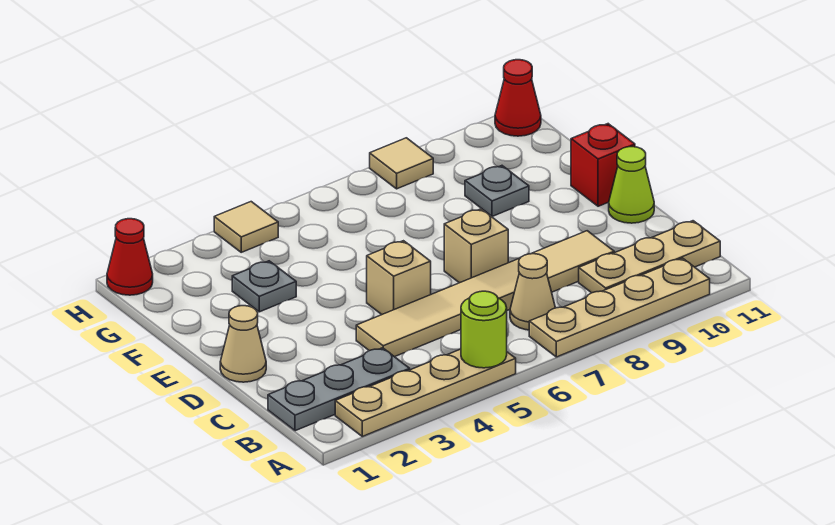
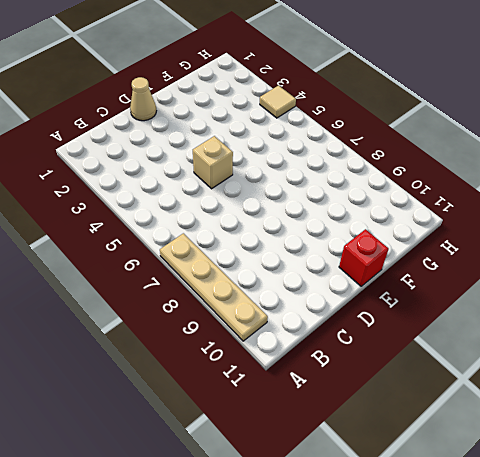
none -> tan plate A2:A5 level 1
none -> grey plate B1:B3 level 1
none -> tan cone B7 level 1

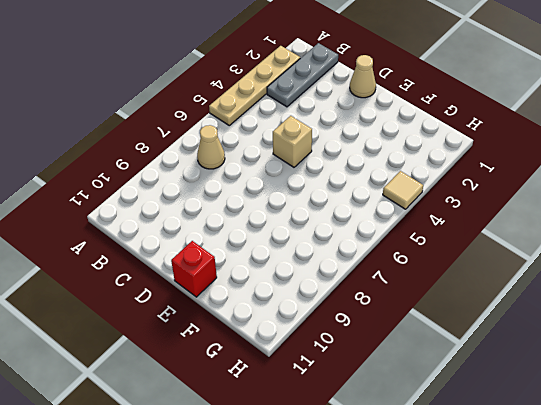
none -> tan plate A7:A10 level 1
none -> tan plate B9:B11 level 1
none -> tan tile C4:C9 level 1

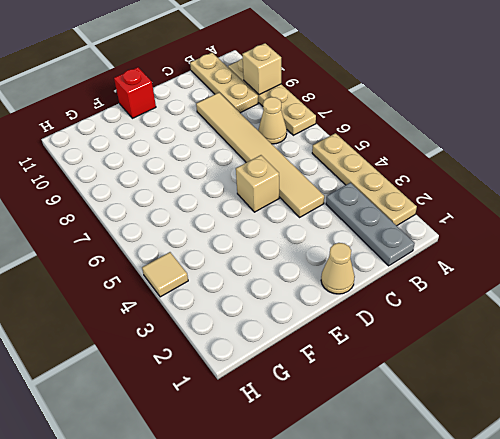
tan brick A9 level 2 -> tan brick D7 level 1
none -> lime cone D11 level 1
none -> grey plate F3 level 1
none -> grey plate F9 level 1

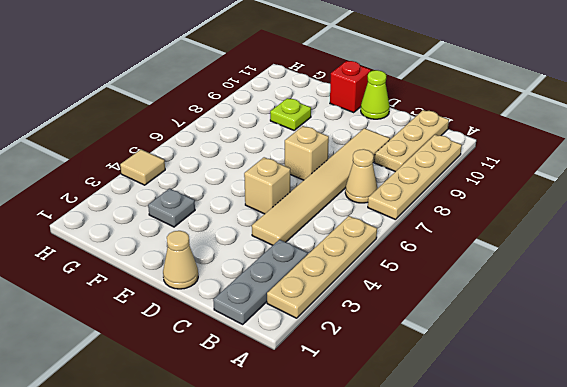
lime plate F9 level 1 -> grey plate F9 level 1
none -> red cone H1 level 1
none -> tan tile H8 level 1
none -> red cone H11 level 1

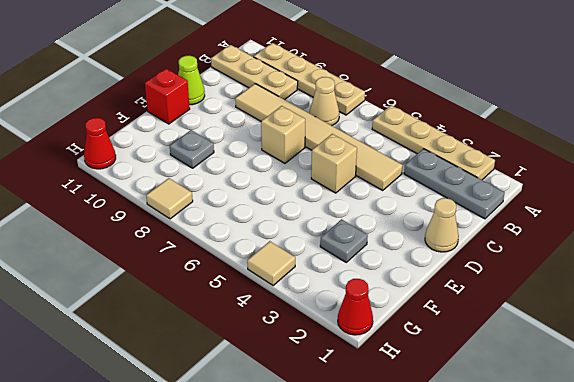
none -> lime round brick A5 level 2

